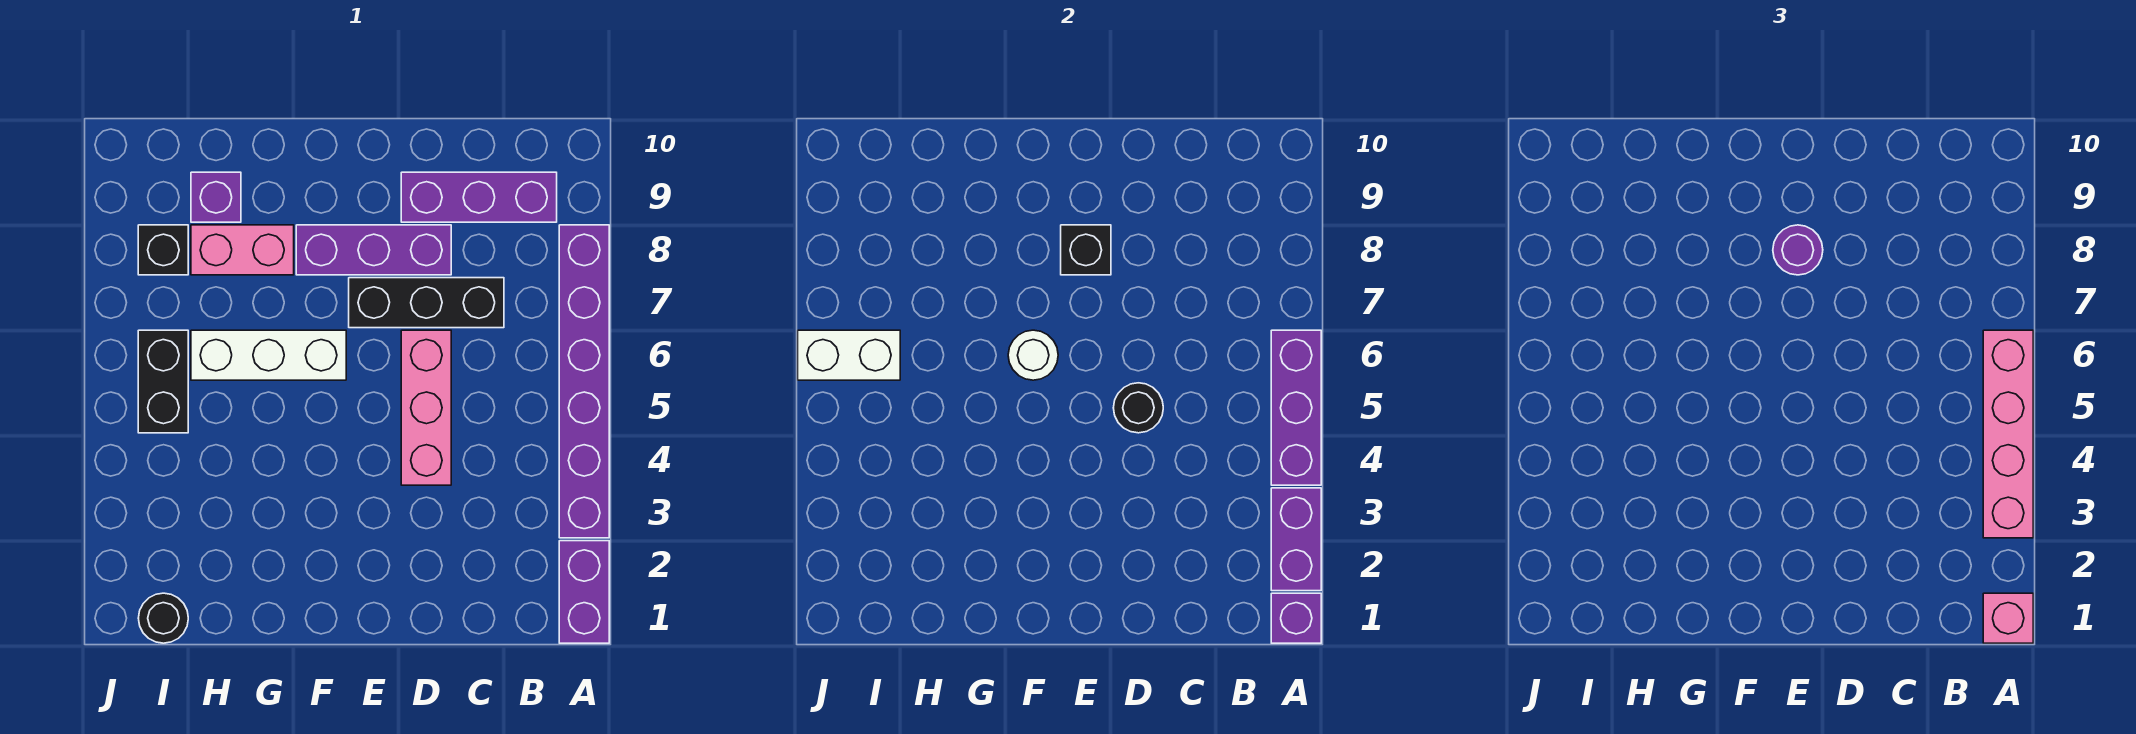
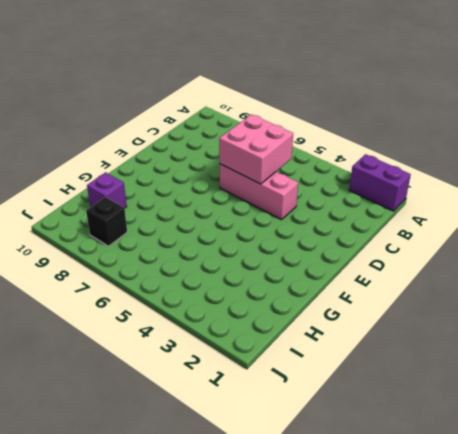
pink brick C5:D6 level 2 -> black round brick D5 level 2
none -> purple brick A3:A8 level 1
none -> purple brick B9:D9 level 1
none -> black brick C7:E7 level 1

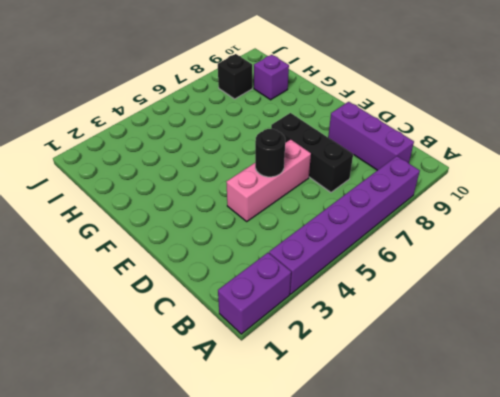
none -> purple brick D8:F8 level 1
none -> white brick F6:H6 level 1
none -> pink brick G8:H8 level 1

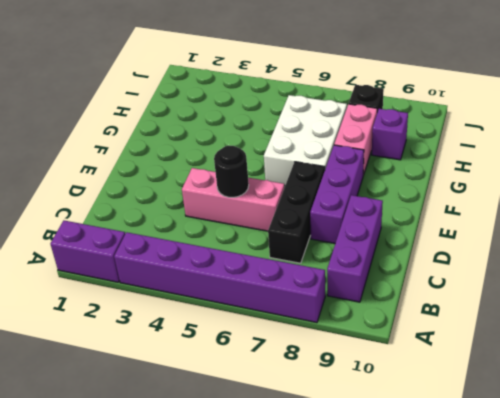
white brick F6:H7 level 1 -> white brick F6:H6 level 1
none -> black round brick I1 level 1
none -> black brick I5:I6 level 1
none -> purple brick A1 level 2

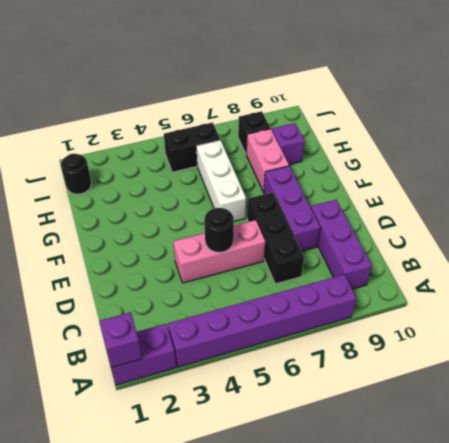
none -> purple brick A2:A3 level 2
none -> purple brick A4:A6 level 2
none -> black brick E8 level 2

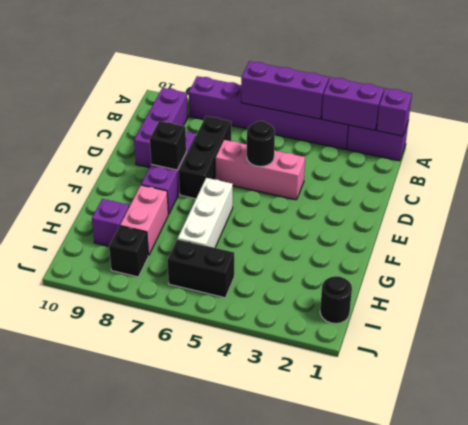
none -> white round brick F6 level 2
none -> white brick I6:J6 level 2
none -> pink brick A1 level 3

